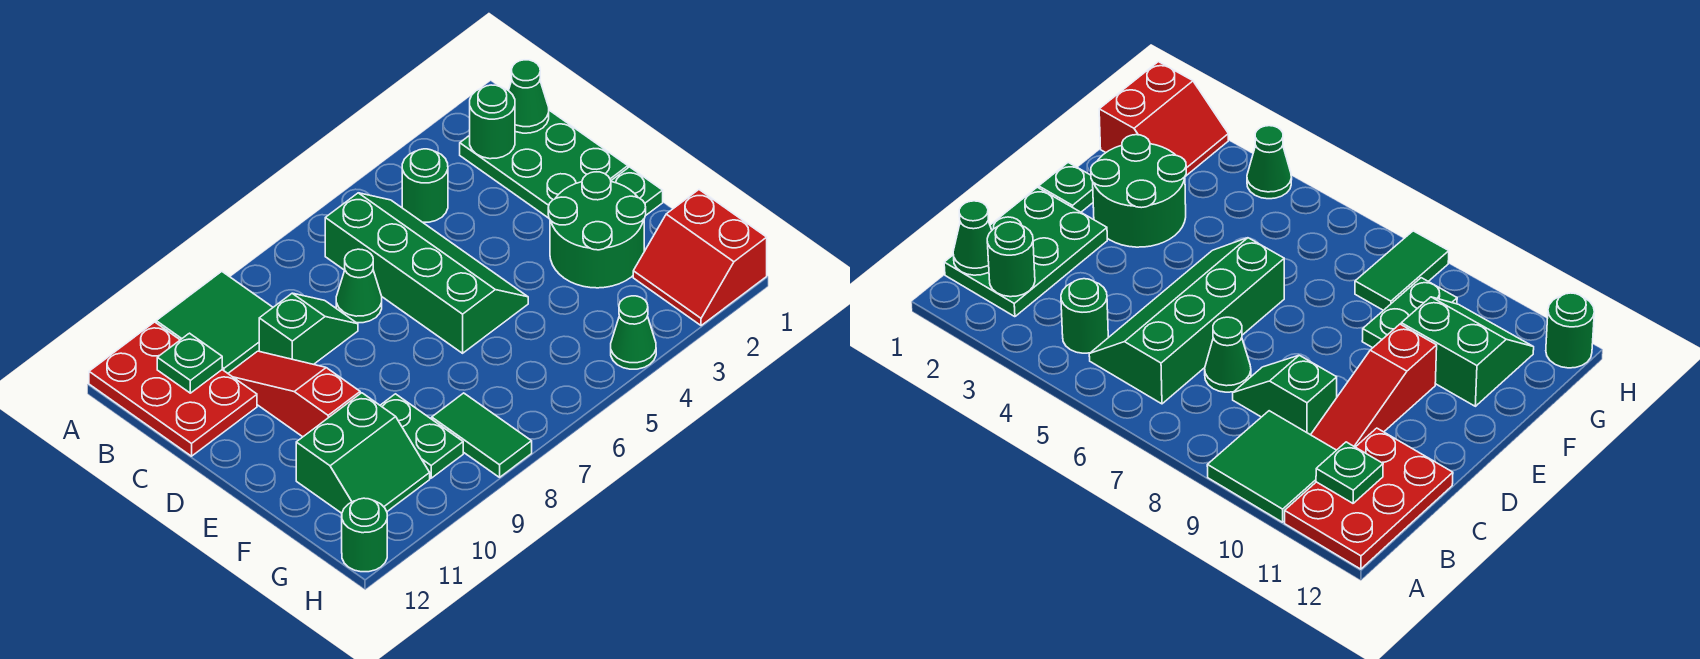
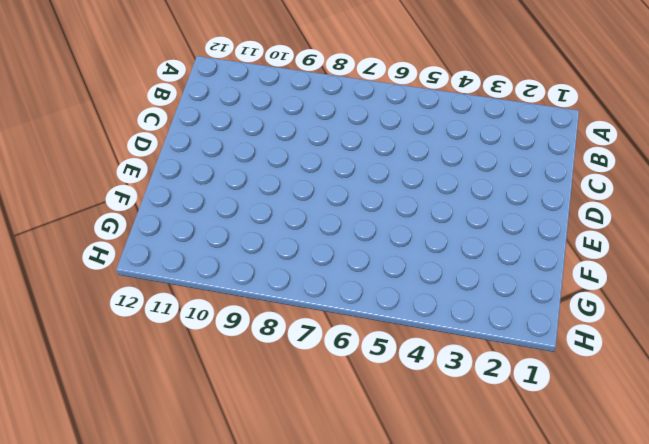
none -> green tile A9:B10 level 1
none -> red plate A11:C12 level 1
none -> green plate B1:D2 level 1

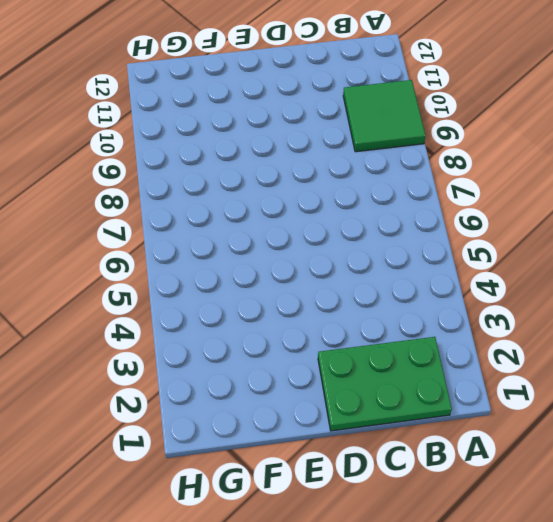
none -> red plate A11:C12 level 1
none -> green round brick B4 level 1
none -> green slope B5:E6 level 1 top 6

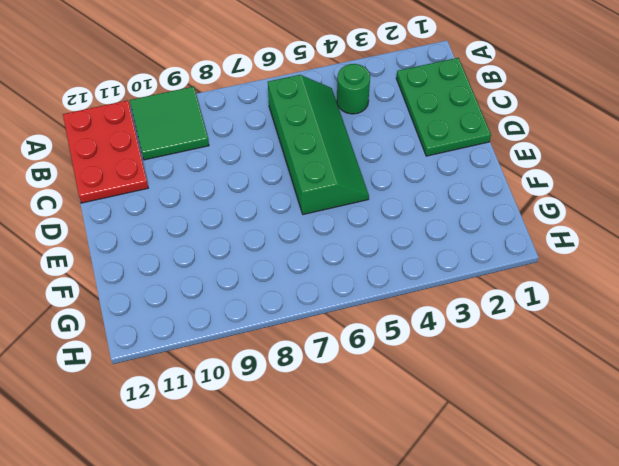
none -> green cone C7 level 1
none -> green slope C8:C9 level 1 top 9
none -> red slope C10:E10 level 1 top E

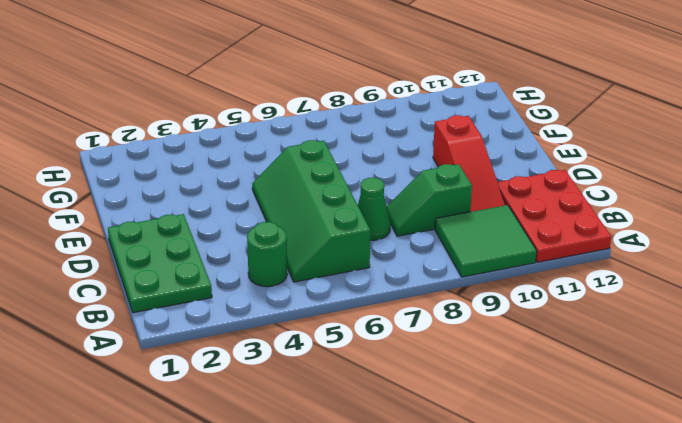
none -> green plate E1 level 1
none -> green round brick E2:F3 level 1
none -> green plate F9:G9 level 1

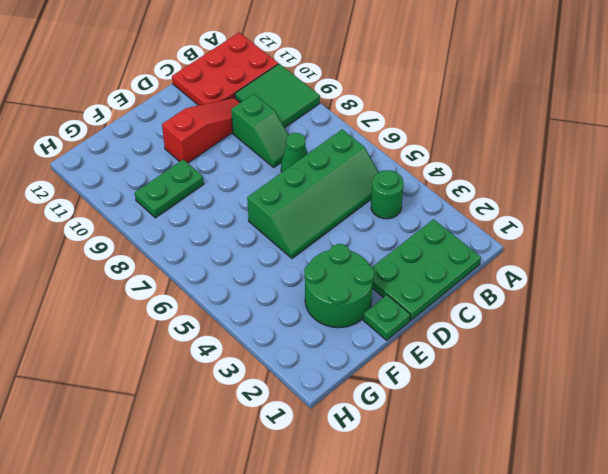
none -> green slope F10:G11 level 1 top F
none -> red slope G1:H2 level 1 top 1
none -> green tile G8:H8 level 1

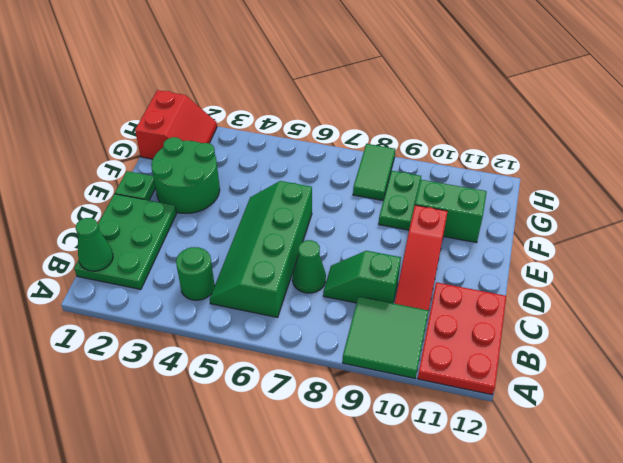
none -> green cone H4 level 1
none -> green round brick H12 level 1
none -> green round brick B2 level 2

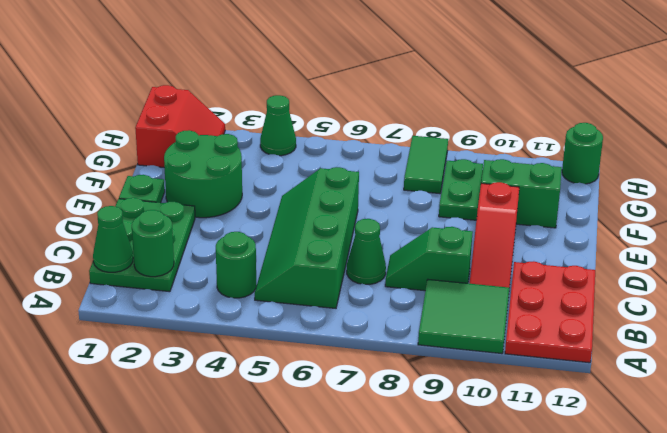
none -> green plate B11 level 2

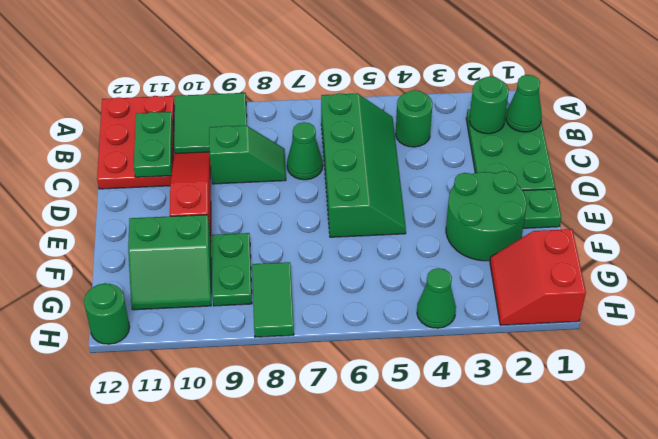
green plate B11:C11 level 2 -> green plate B11 level 2

